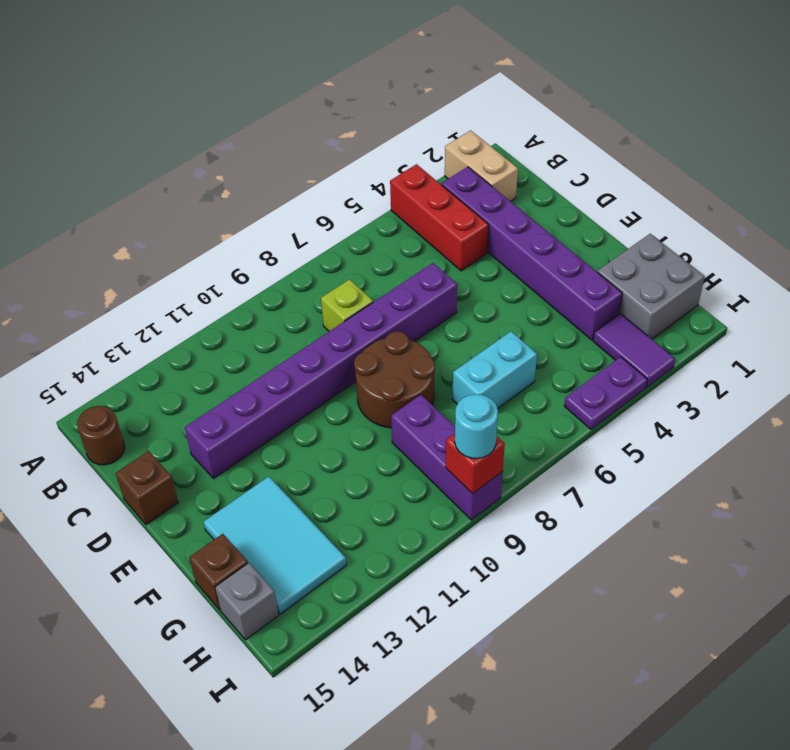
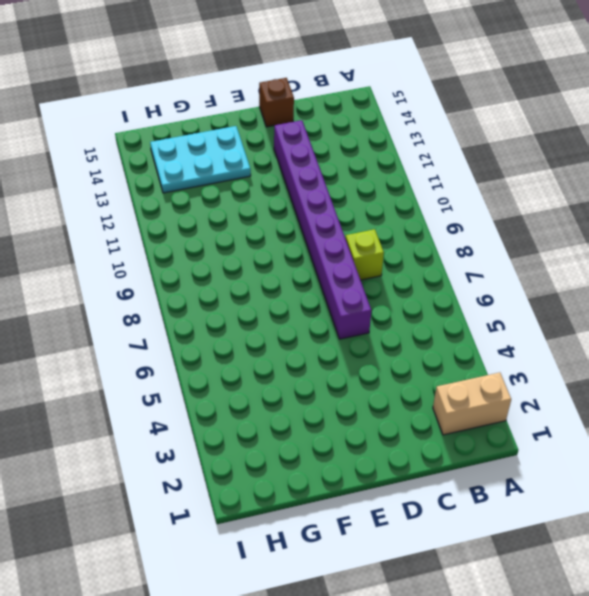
cyan plate F13:H14 level 1 -> cyan tile F13:H14 level 1
none -> red brick A4:C4 level 1
none -> purple brick B3:G3 level 1
none -> brown round brick B15 level 1

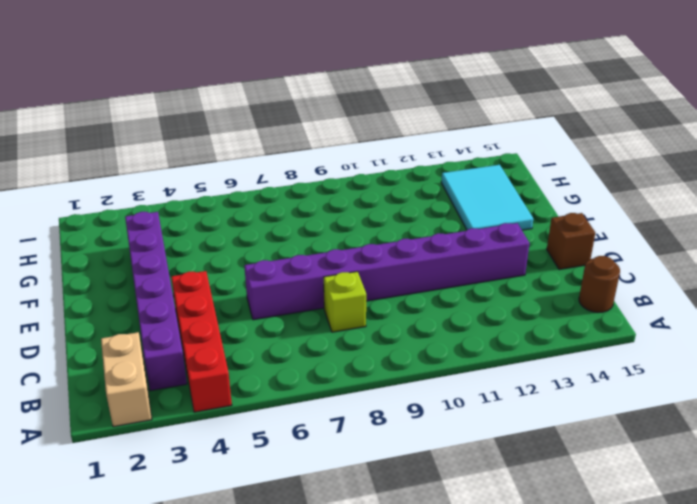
red brick A4:D4 level 1 -> red brick A4:C4 level 1
none -> brown round brick E8:F9 level 1
none -> grey brick G1:H2 level 1
none -> cyan brick G6:G7 level 1

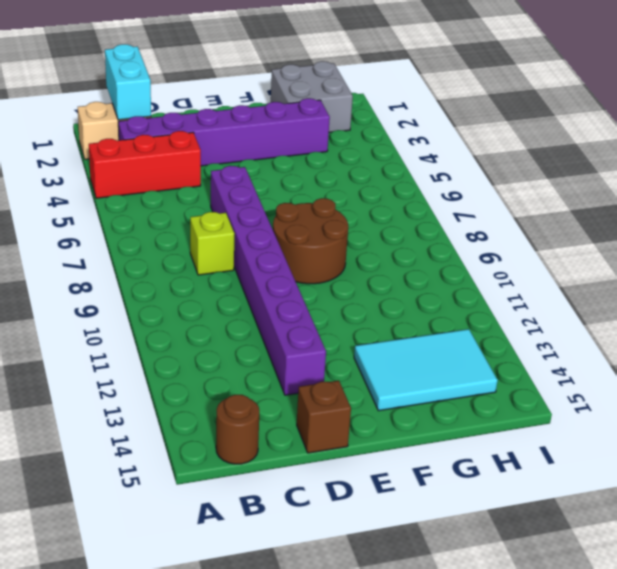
cyan brick B1:B2 level 2 -> cyan brick G6:G7 level 1
none -> purple brick G9:I9 level 1
none -> brown brick G15 level 1
none -> purple tile H3:I3 level 1

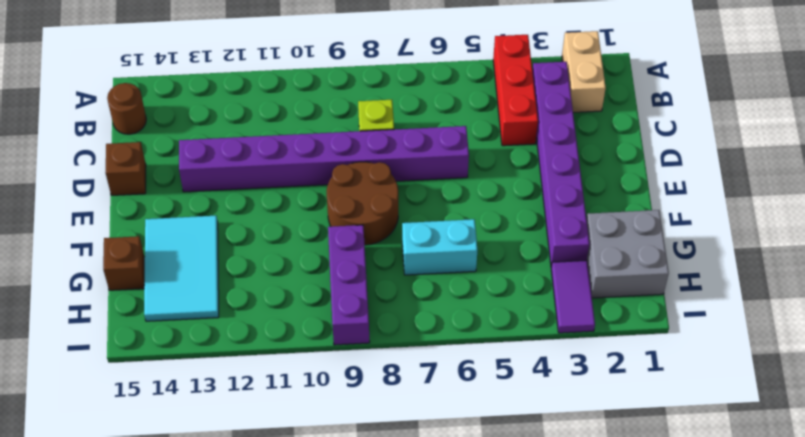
none -> grey brick H15 level 1
none -> purple plate I4:I5 level 1
none -> red brick I9 level 2

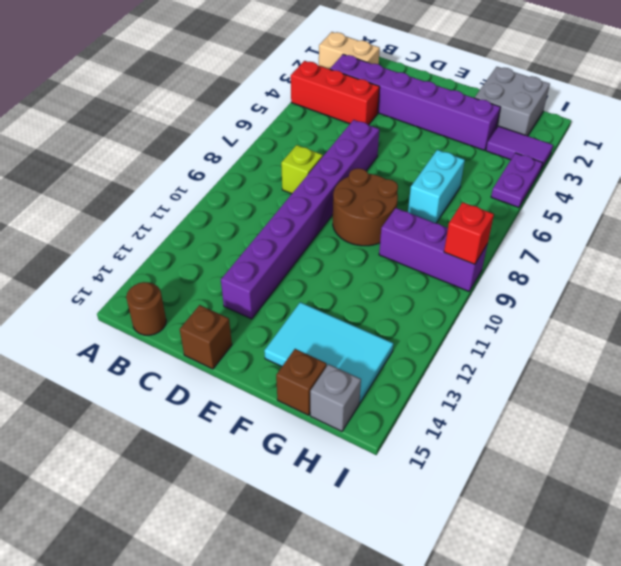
none -> cyan round brick I9 level 3

